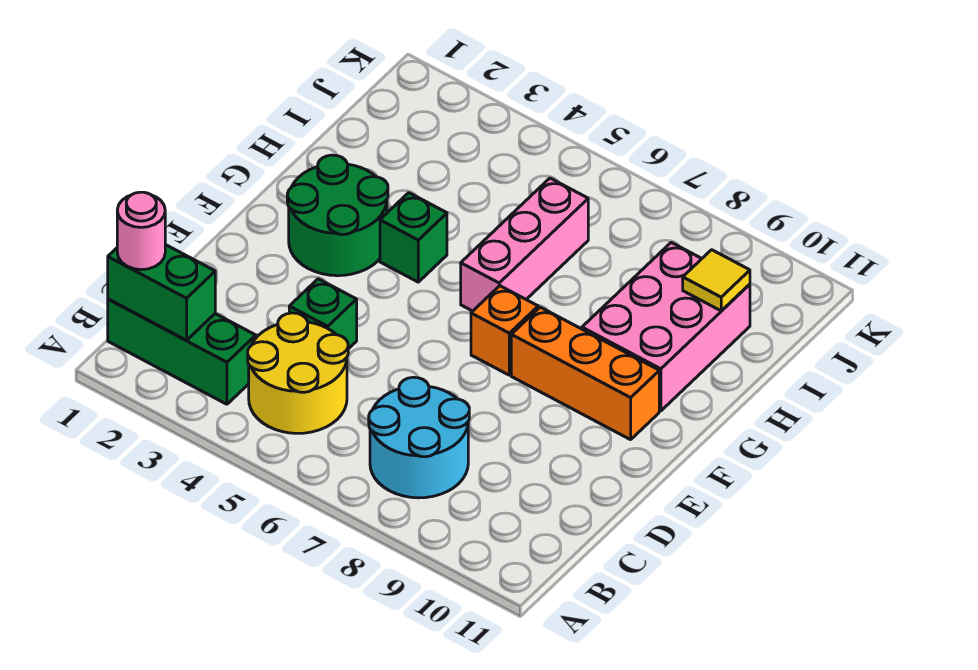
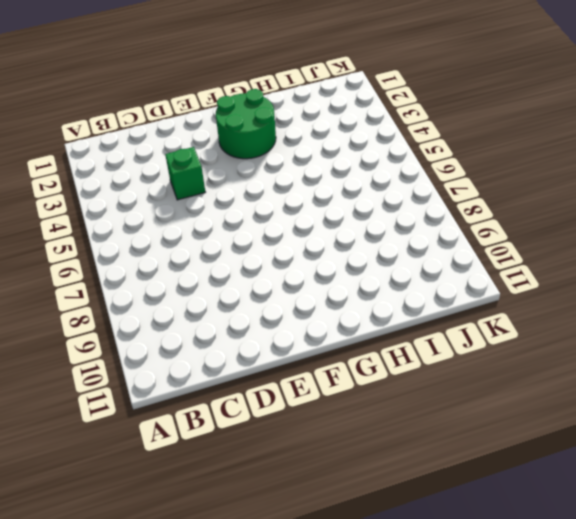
none -> green brick B1:B3 level 1
none -> yellow round brick B4:C5 level 1
none -> cyan round brick B7:C8 level 1

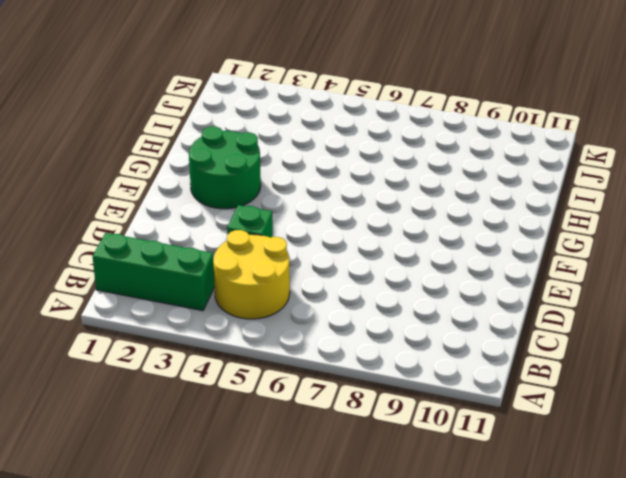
none -> cyan round brick B7:C8 level 1
none -> orange brick F7 level 1
none -> orange brick F8:F10 level 1

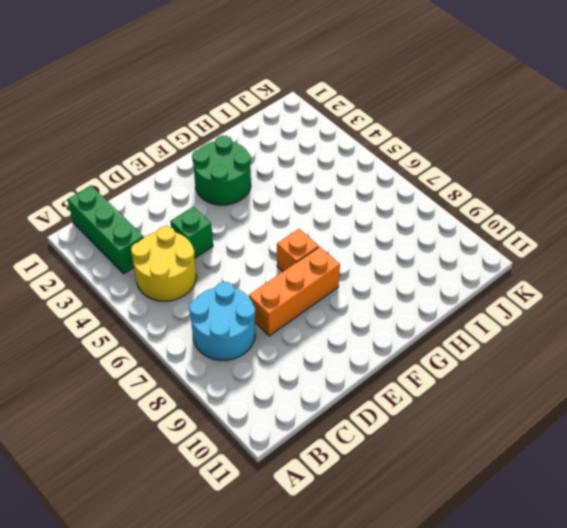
orange brick D8:F8 level 1 -> orange brick F8:F10 level 1
none -> green brick G4 level 1
none -> pink brick G6:I6 level 1
none -> pink brick G9:I10 level 1

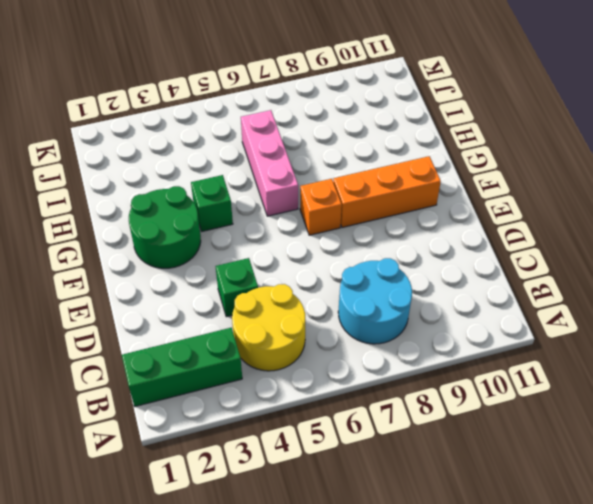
none -> pink brick G9:I10 level 1
none -> green brick B1:B2 level 2
none -> yellow tile I10 level 2

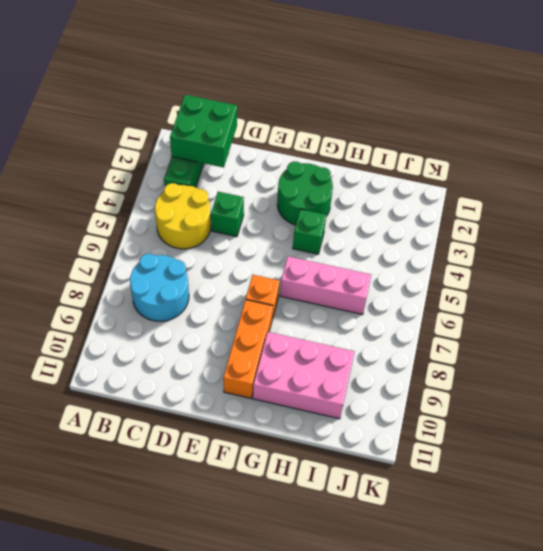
green brick B1:C2 level 2 -> green brick B1:B2 level 2
none -> yellow tile I10 level 2
none -> pink round brick B1 level 3

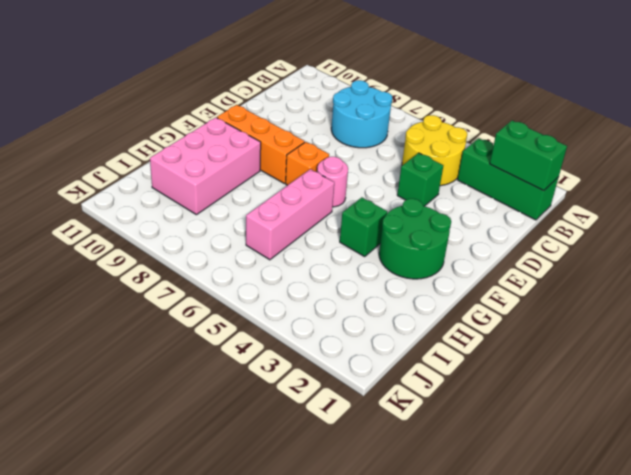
pink round brick F6 level 1 -> pink round brick B1 level 3
none -> yellow tile I10 level 2

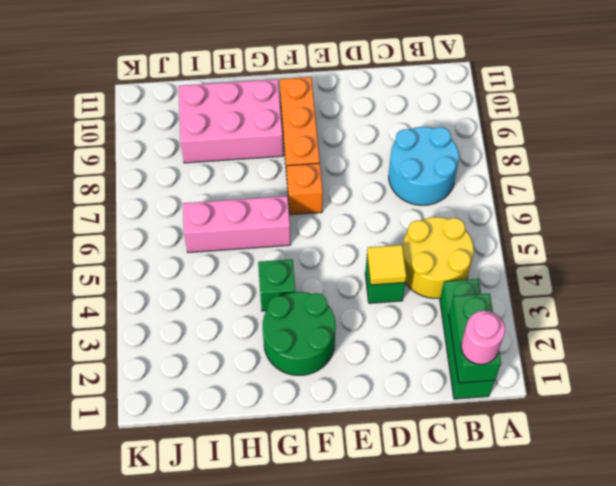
yellow tile D4 level 2 -> yellow tile I10 level 2

